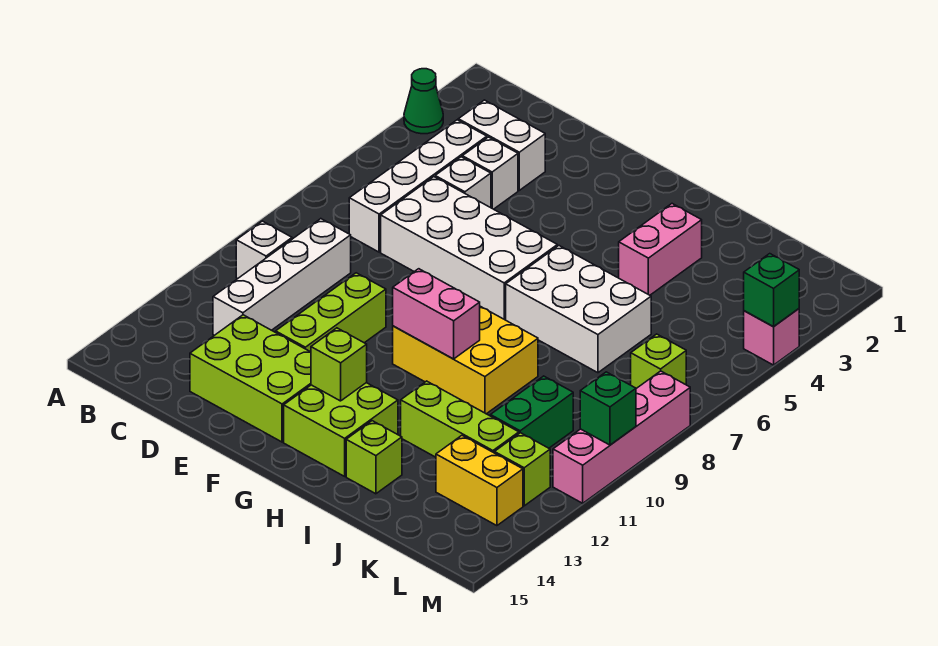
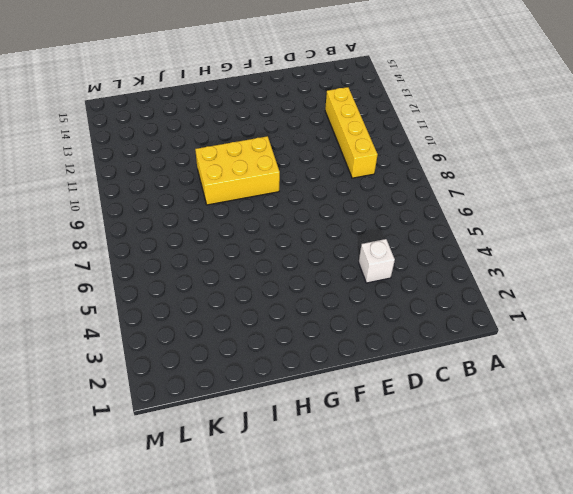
yellow brick C9:C12 level 1 -> white brick C9:C12 level 1
none -> green cone A3 level 1
none -> white brick B10 level 1
none -> white brick C3:D3 level 1

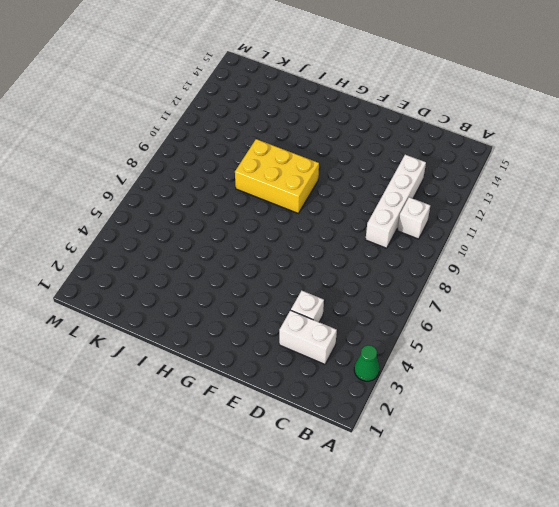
none -> white brick C4:C7 level 1
none -> white brick D5 level 1
none -> white brick D6:G7 level 1

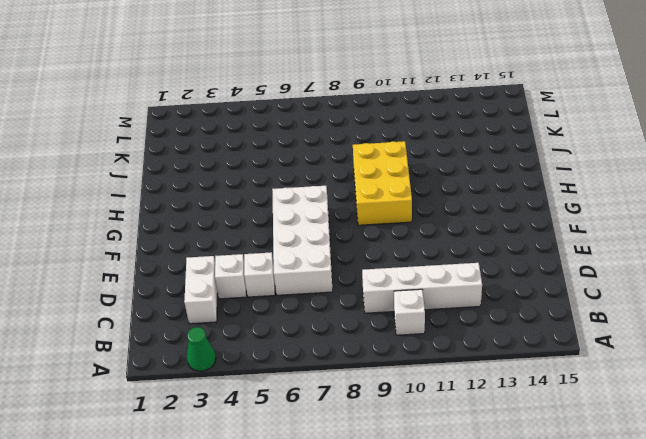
none -> white brick C4:C7 level 1
none -> lime brick D13:F14 level 1
none -> lime brick E10:E12 level 1

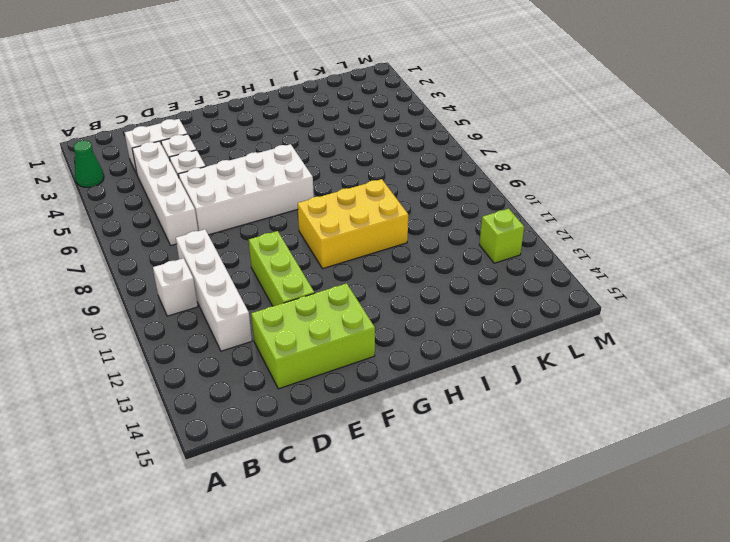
none -> lime brick G13:H14 level 1
none -> white brick H6:J7 level 1
none -> pink brick I3:I4 level 1

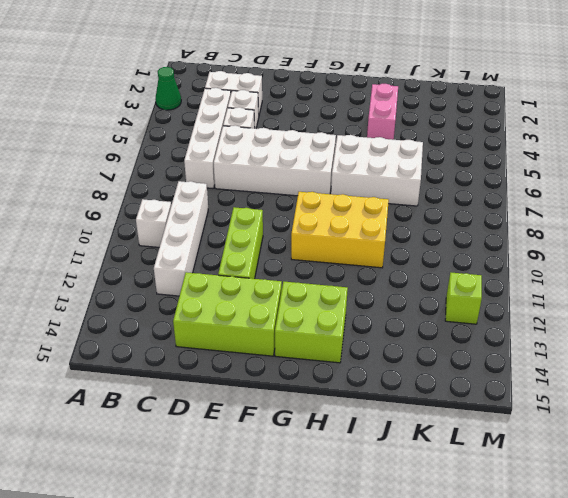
none -> lime brick I12:K12 level 1
none -> lime brick I14 level 1
none -> green brick K10:K11 level 1

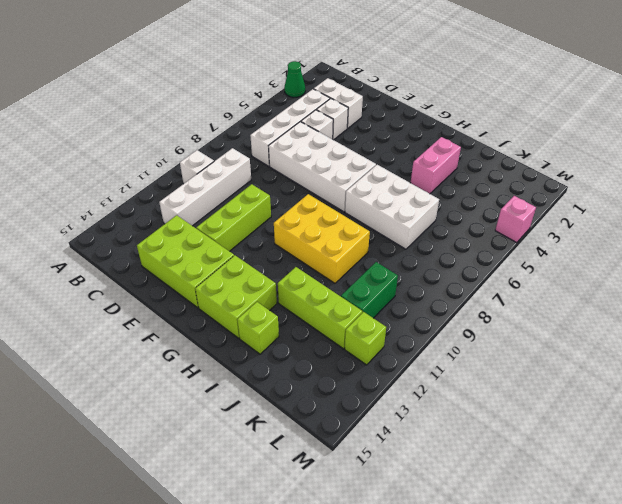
none -> yellow brick K13:L13 level 1
none -> lime brick L7 level 1
none -> pink brick M8:M11 level 1

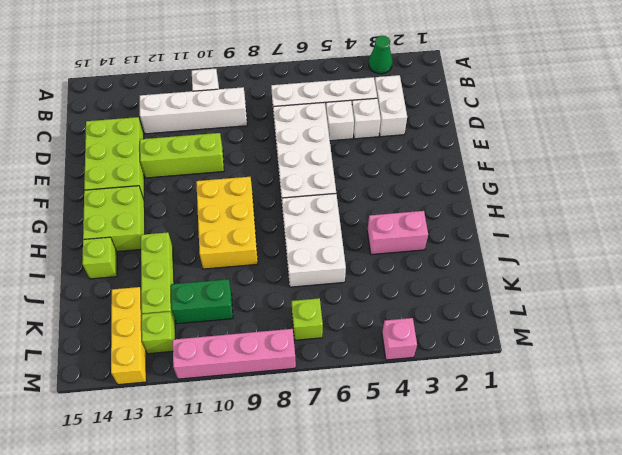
yellow brick K13:M13 level 1 -> yellow brick K13:L13 level 1
none -> pink brick G10:H10 level 2
none -> lime brick G13 level 2
none -> green brick M4 level 2

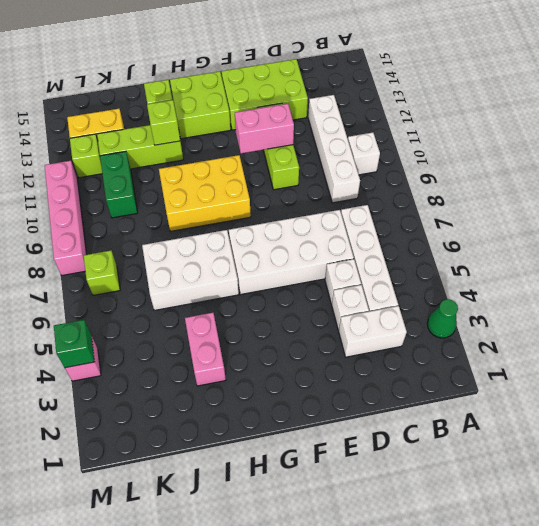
pink brick E11:F11 level 2 -> pink brick G10:H10 level 2
lime brick I12 level 2 -> lime brick G13 level 2
none -> green brick M10 level 2

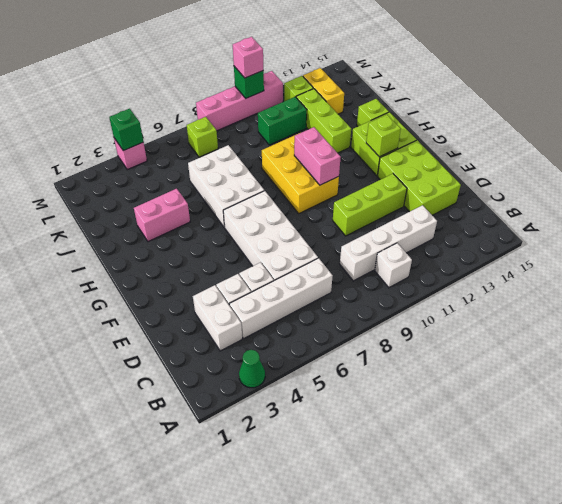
pink brick M10 level 3 -> none

